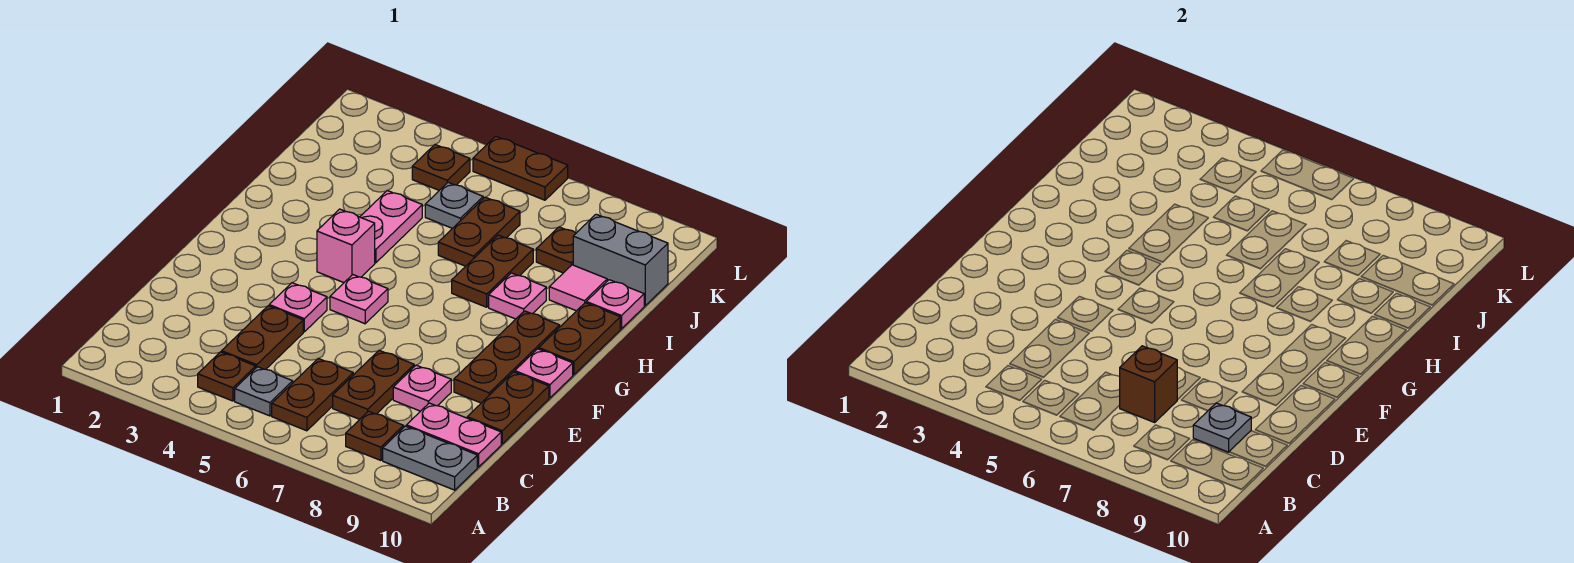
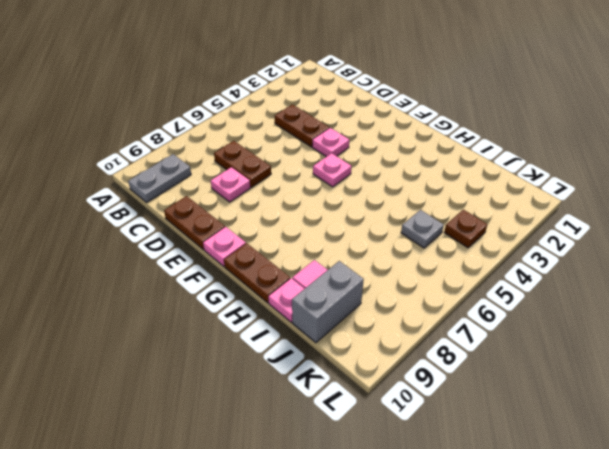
none -> brown plate B4 level 1
none -> grey plate B5 level 1
none -> brown plate B6:C6 level 1

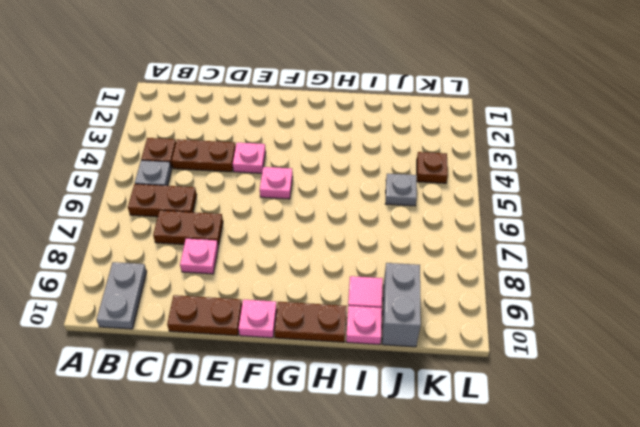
none -> brown plate B8 level 1
none -> pink plate C9:C10 level 1
none -> brown plate E9:G9 level 1

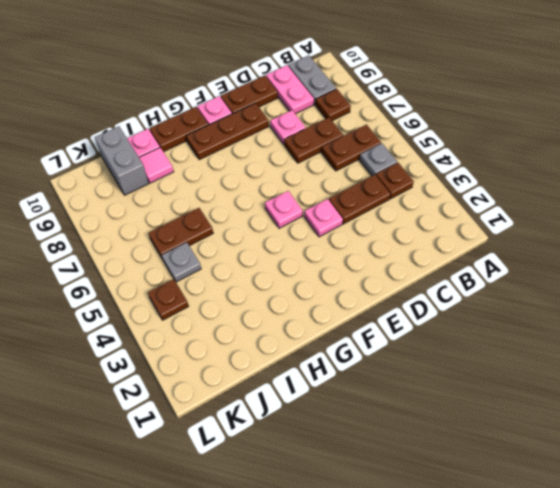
none -> pink brick G4 level 1
none -> pink plate H4:I4 level 1
none -> brown plate H7:I7 level 1

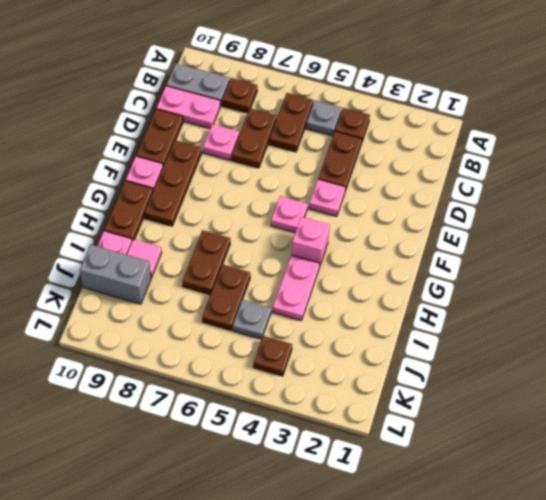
none -> pink plate H8 level 1
none -> brown plate J8 level 1
none -> brown plate L5:L6 level 1

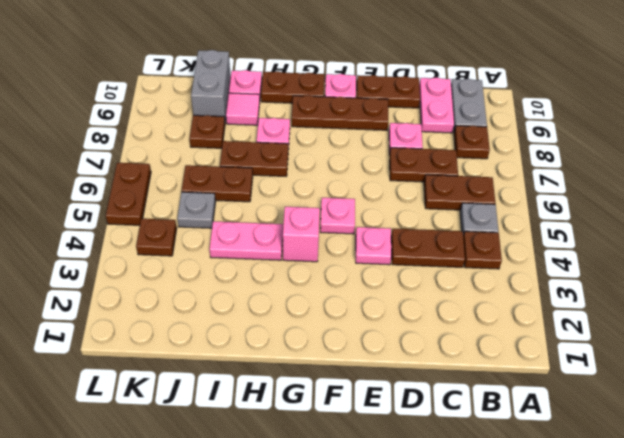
none -> brown brick C7 level 2
none -> grey plate C9 level 2

